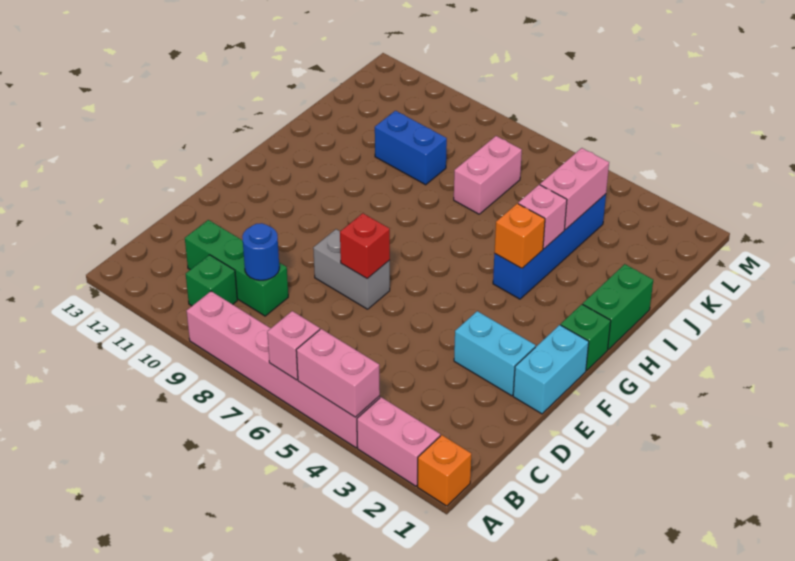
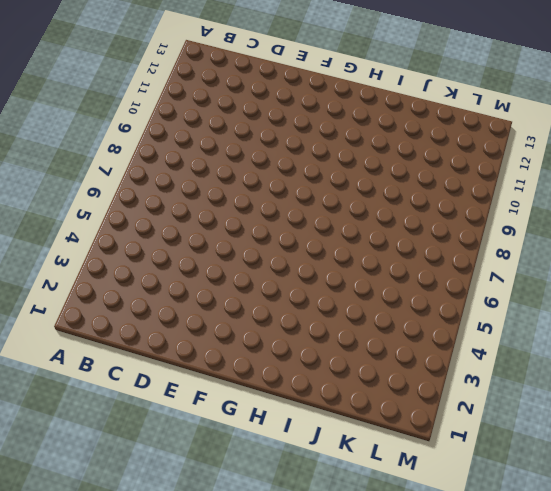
none -> orange brick A1 level 1
none -> pink brick A2:A3 level 1
none -> pink brick A4:A9 level 1

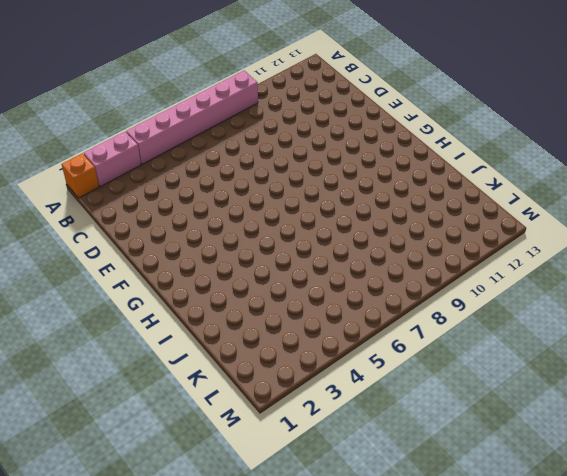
none -> green brick B10 level 1
none -> green brick C9:C11 level 1
none -> cyan brick E1:F1 level 1

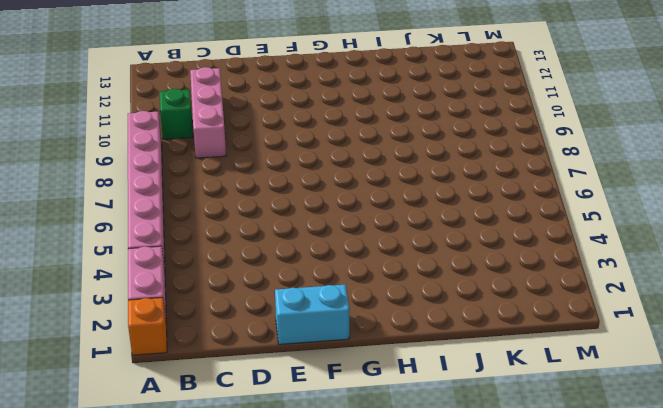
pink brick C9:C11 level 1 -> green brick C9:C11 level 1
none -> cyan brick E2:E3 level 1
none -> grey brick E7:E8 level 1
none -> green brick G1 level 1

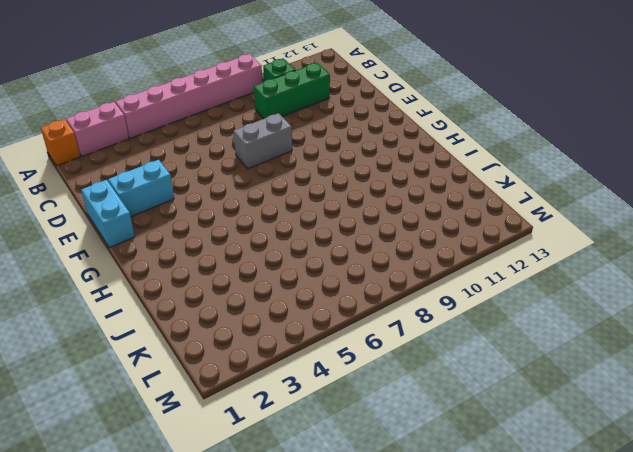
none -> green brick G1 level 1
none -> green brick H1:I1 level 1
none -> blue brick H4:K4 level 1

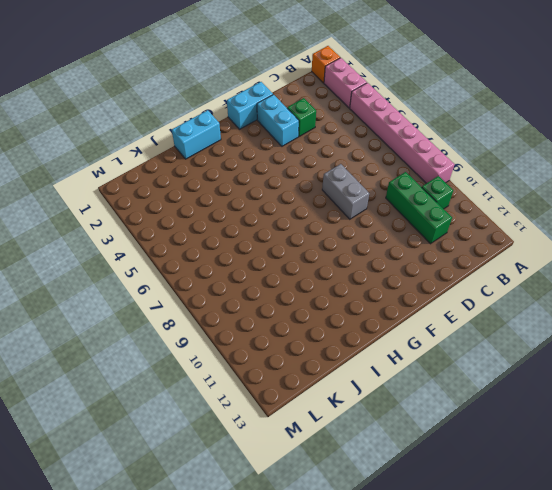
green brick D3 level 1 -> green brick G1 level 1
cyan brick H1:I1 level 1 -> green brick H1:I1 level 1
none -> blue brick H4:K4 level 1
none -> pink brick J7:K7 level 1
none -> blue brick J9:J10 level 1

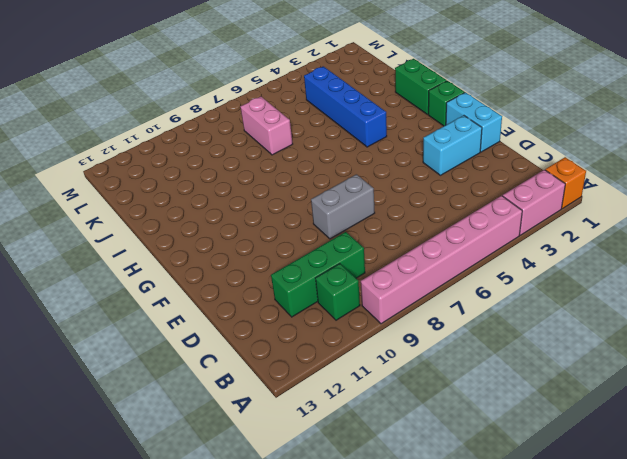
none -> blue brick J9:J10 level 1
none -> pink brick A4:A5 level 2
none -> pink brick A6 level 2

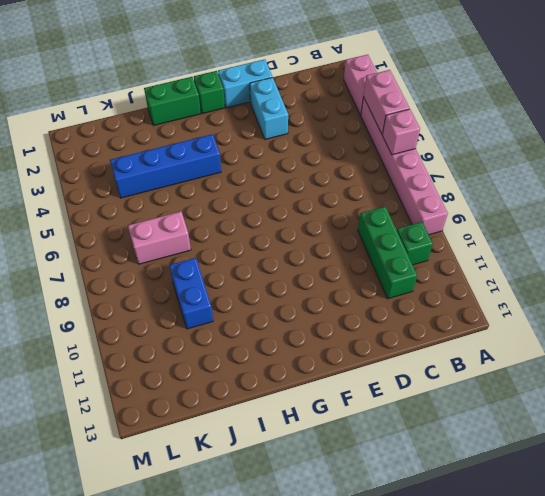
none -> orange brick A1 level 1
none -> grey brick E7:E8 level 1
none -> blue round brick C9 level 2

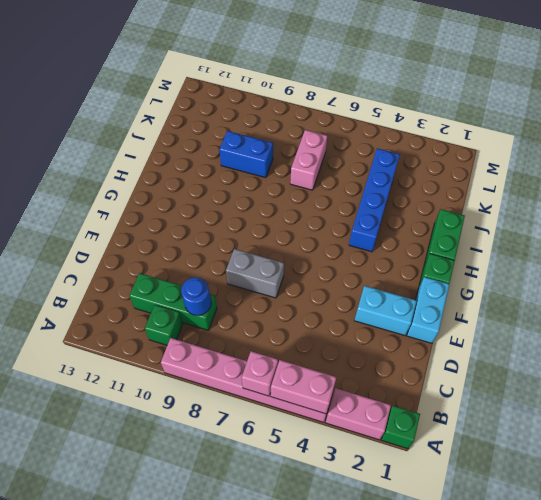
green brick A1 level 1 -> orange brick A1 level 1
none -> red brick E7 level 2
none -> orange brick H4 level 2
none -> pink brick I4 level 2

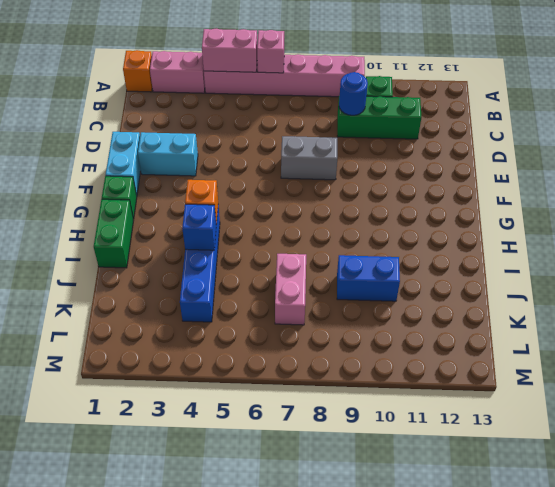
blue brick I4 level 2 -> pink brick I4 level 2
none -> red brick E7 level 2
none -> pink brick J4:K4 level 2

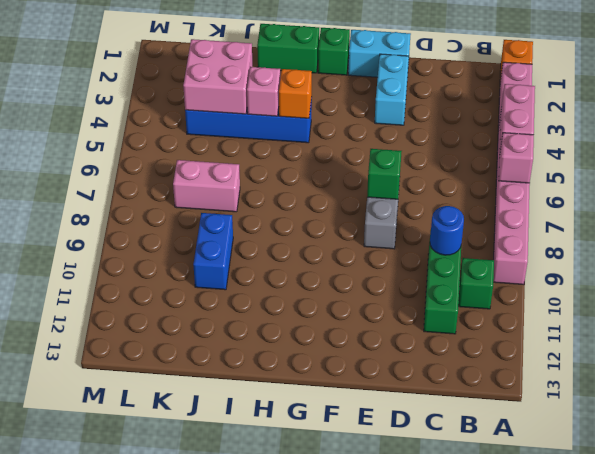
green brick E7 level 2 -> red brick E7 level 2
pink brick J3:K4 level 2 -> pink brick J4:K4 level 2

